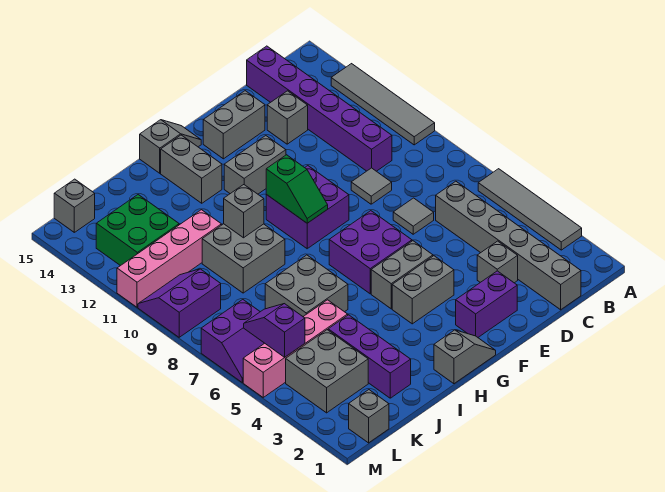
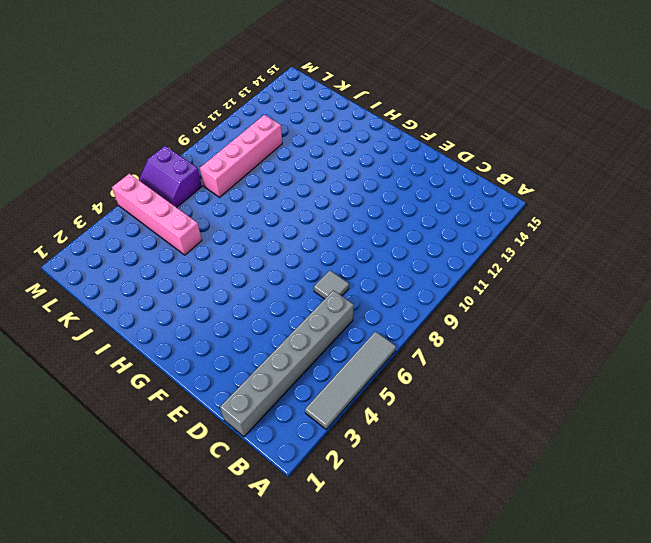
pink brick K8:K11 level 1 -> pink brick J11:M11 level 1
none -> grey tile A10:A13 level 1
none -> purple brick C10:C15 level 1
none -> grey brick D3 level 1
none -> grey tile D9 level 1

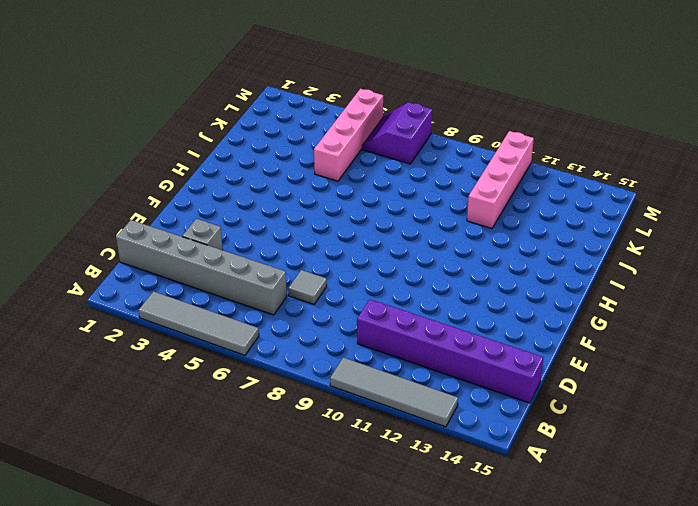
none -> grey tile D9 level 1
none -> grey brick D13 level 1
none -> purple brick E2:F2 level 1
none -> grey brick E14:F14 level 1

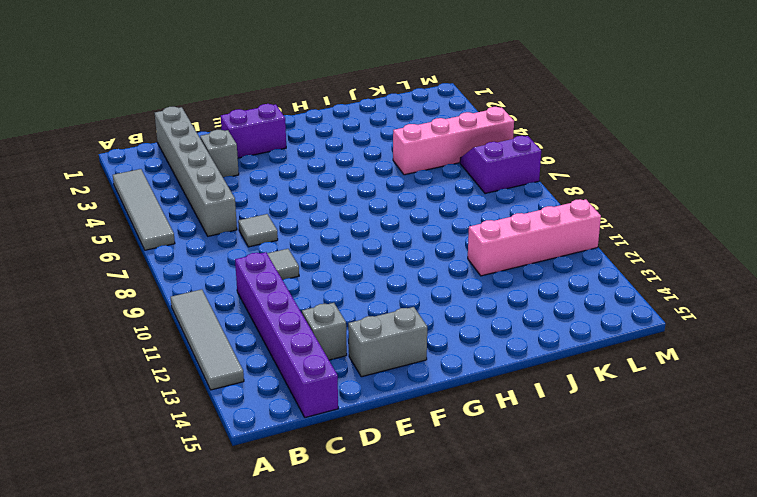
none -> grey brick F4:G4 level 1
none -> grey brick F5:G5 level 1
none -> purple brick F6:G7 level 1
none -> purple brick F9:G10 level 1

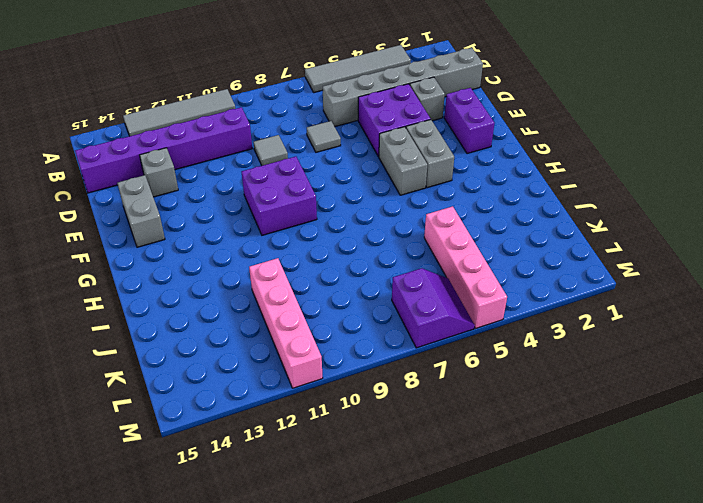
purple brick D4:E5 level 1 -> purple brick F6:G7 level 1
none -> grey brick F12:G12 level 1
none -> grey slope G1:H1 level 1 top H
none -> grey slope G15:H15 level 1 top H
none -> grey brick H13:H14 level 1

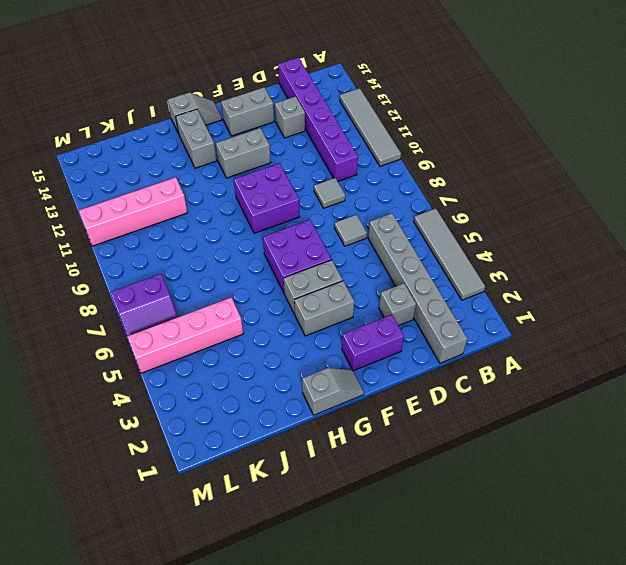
none -> grey brick I6:J7 level 1
none -> grey brick I9:J10 level 1
none -> purple brick J2:J4 level 1
none -> grey brick K3:L4 level 1

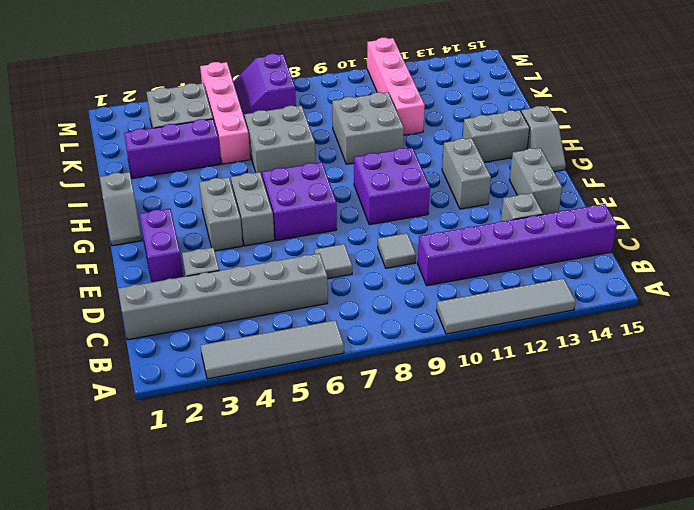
none -> green brick K12:L13 level 1
none -> grey brick L1 level 1
none -> purple slope L9:M10 level 1 top 9
none -> grey brick L15 level 1

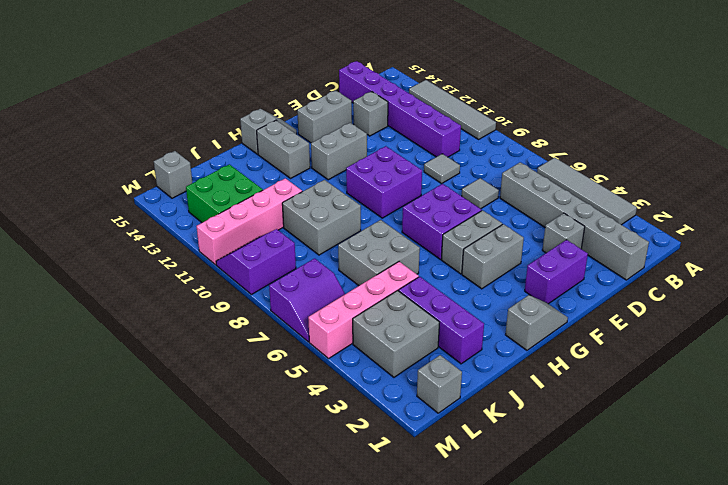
none -> green slope G9:G10 level 2 top 10
none -> grey brick I10 level 2
none -> purple slope L5:L6 level 2 top 5

